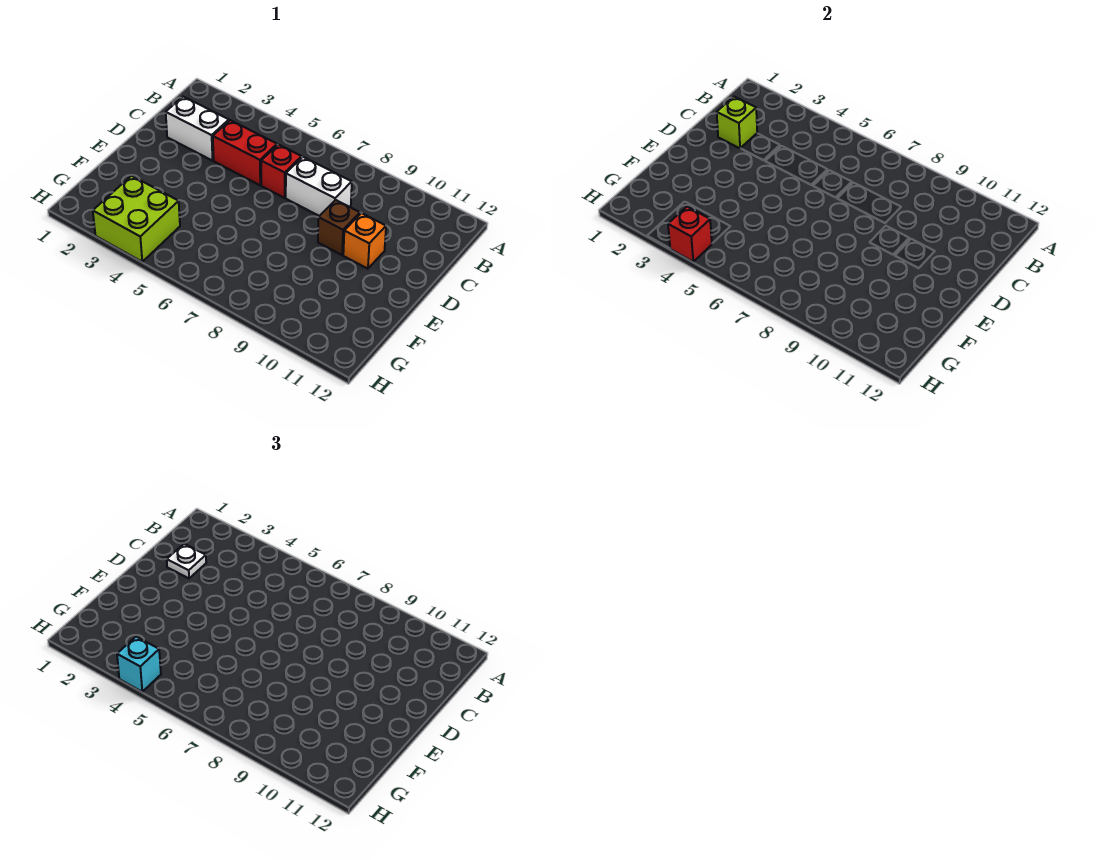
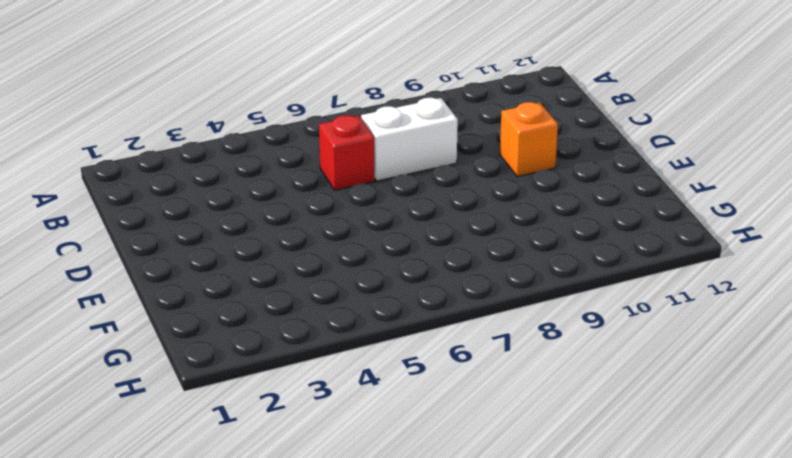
none -> white brick C2:C3 level 1
none -> red brick C4:C5 level 1

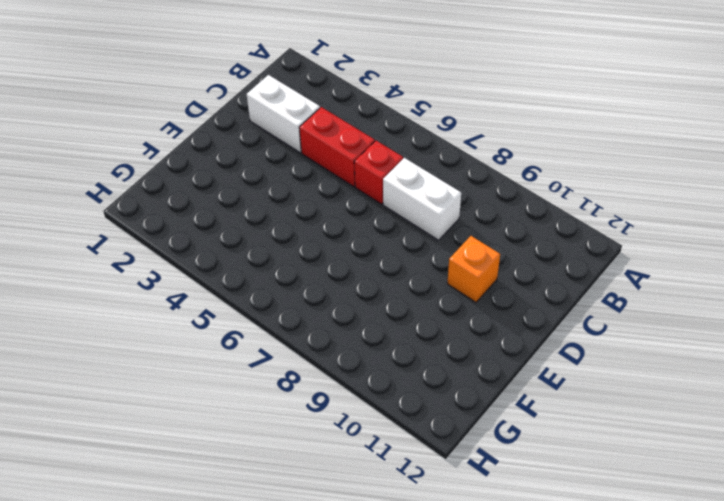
none -> brown brick D9 level 1
none -> lime brick G3:H4 level 1

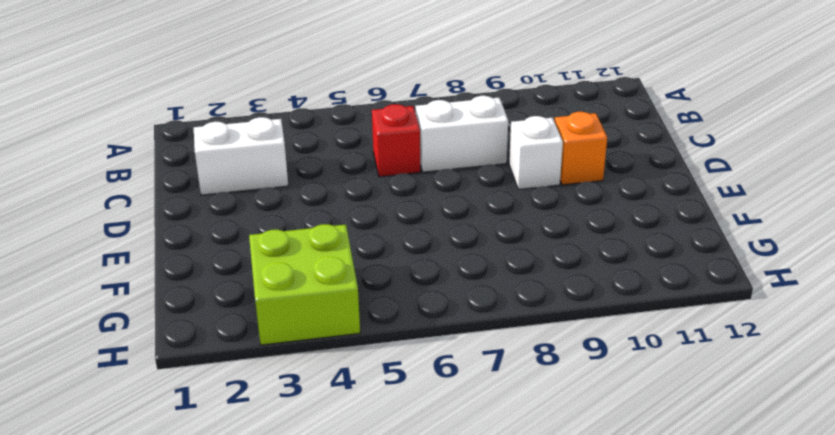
white brick D9 level 1 -> brown brick D9 level 1
none -> red brick C4:C5 level 1
none -> lime brick C2 level 2

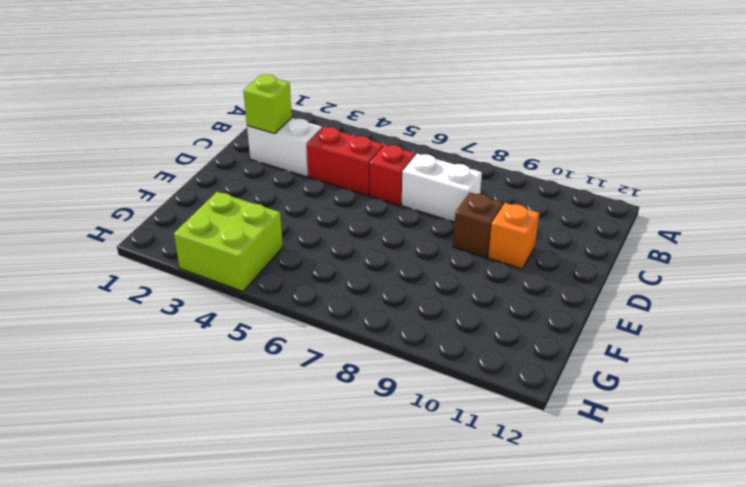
none -> red brick H4 level 2
none -> white plate C2 level 3

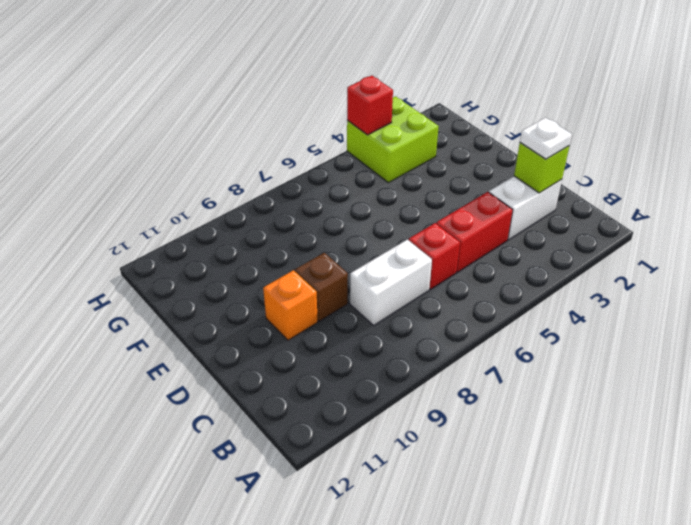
none -> cyan brick H4 level 3

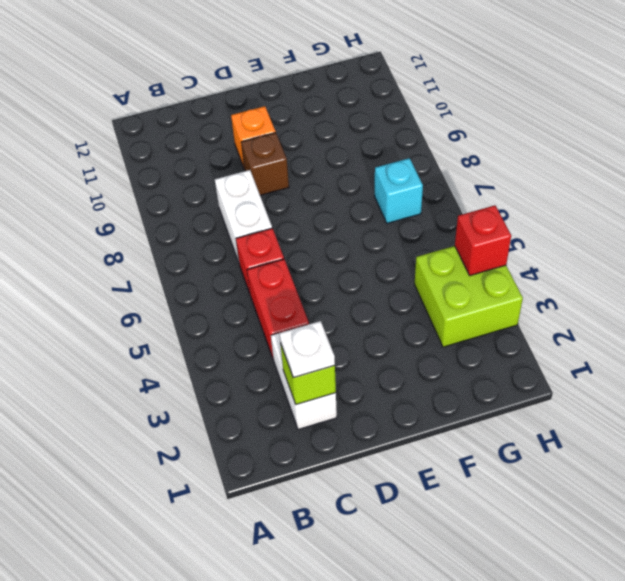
cyan brick G7 level 1 -> cyan brick H4 level 3

